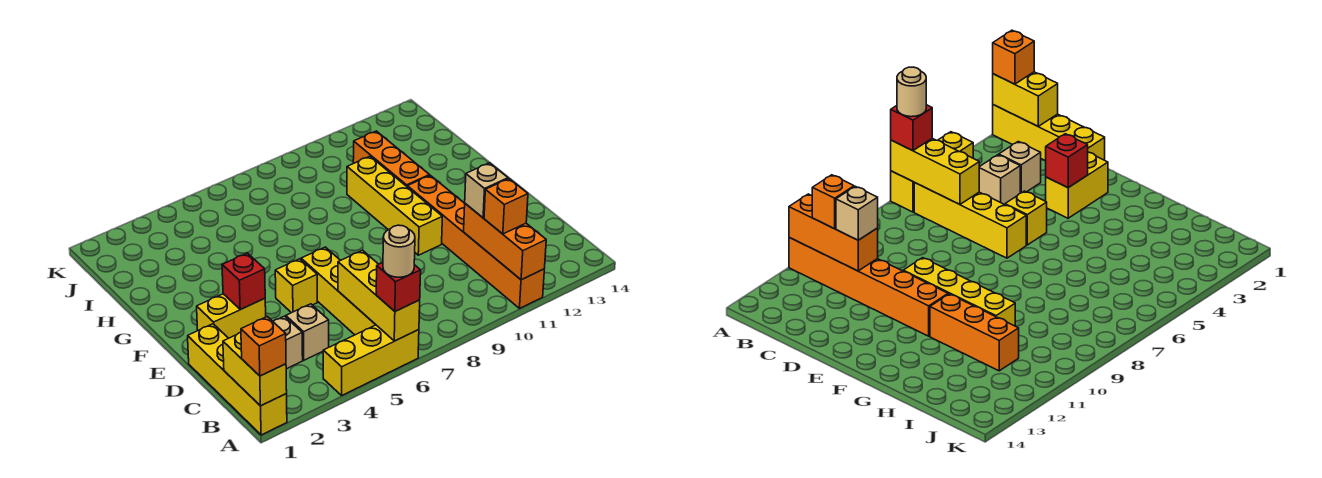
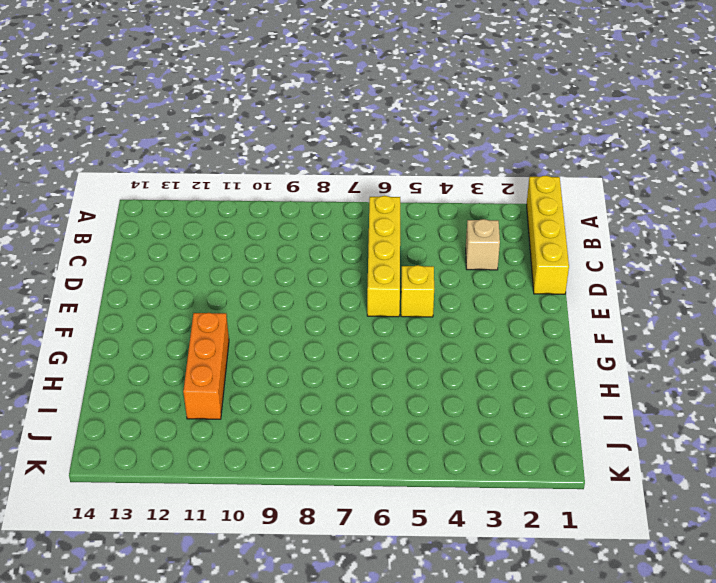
none -> yellow brick A4:A6 level 1
none -> orange brick A11:F11 level 1
none -> tan brick C4 level 1

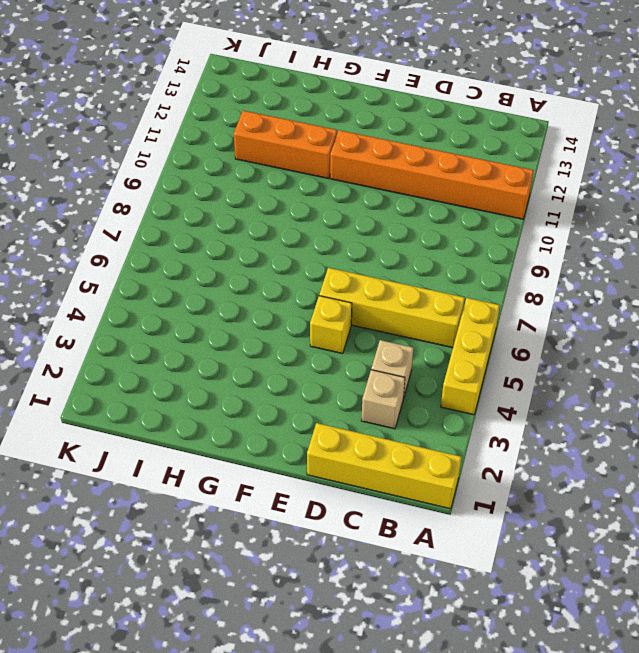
none -> yellow brick E2:E3 level 1
none -> yellow brick E10:H10 level 1
none -> yellow brick A1:B1 level 2

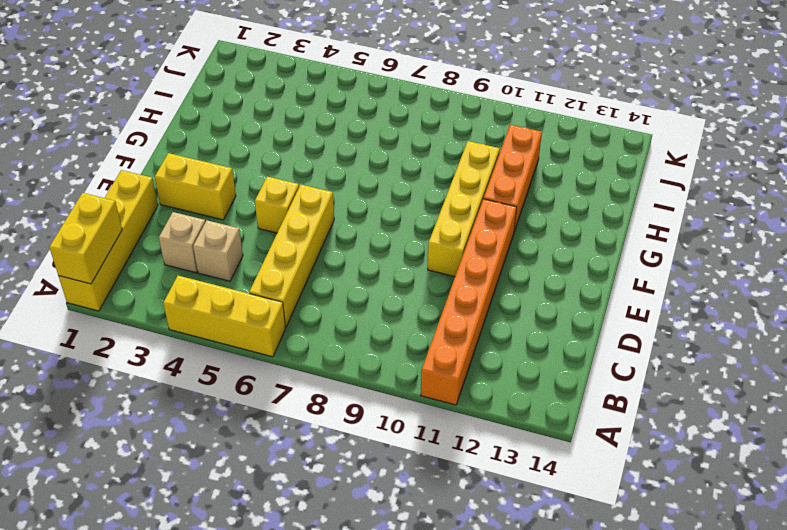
none -> yellow brick A6:C6 level 2
none -> orange brick A11:C11 level 2
none -> red brick E3 level 2

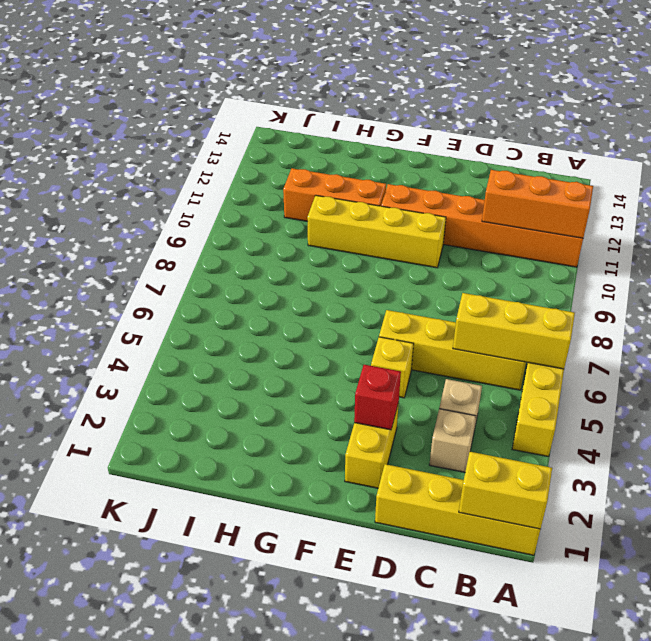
none -> orange brick A1 level 3
none -> red brick A6 level 3
none -> orange brick B11 level 3

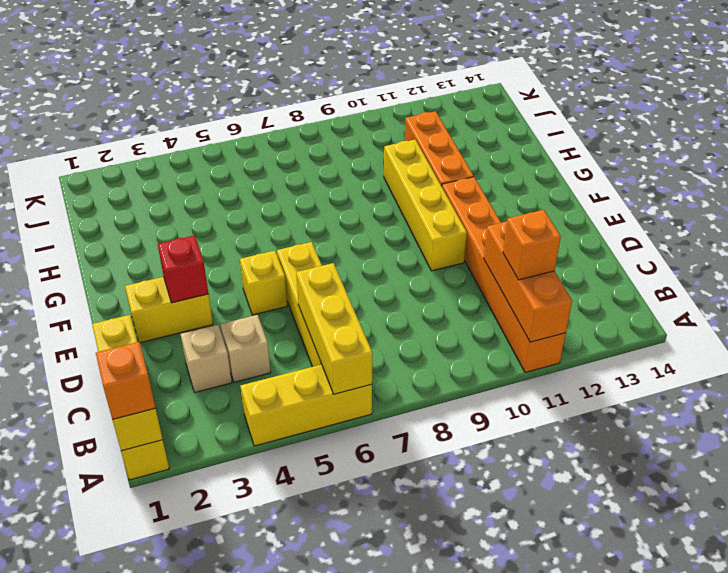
none -> red brick A6 level 3
none -> tan brick C11 level 3
none -> tan round brick A6 level 4

